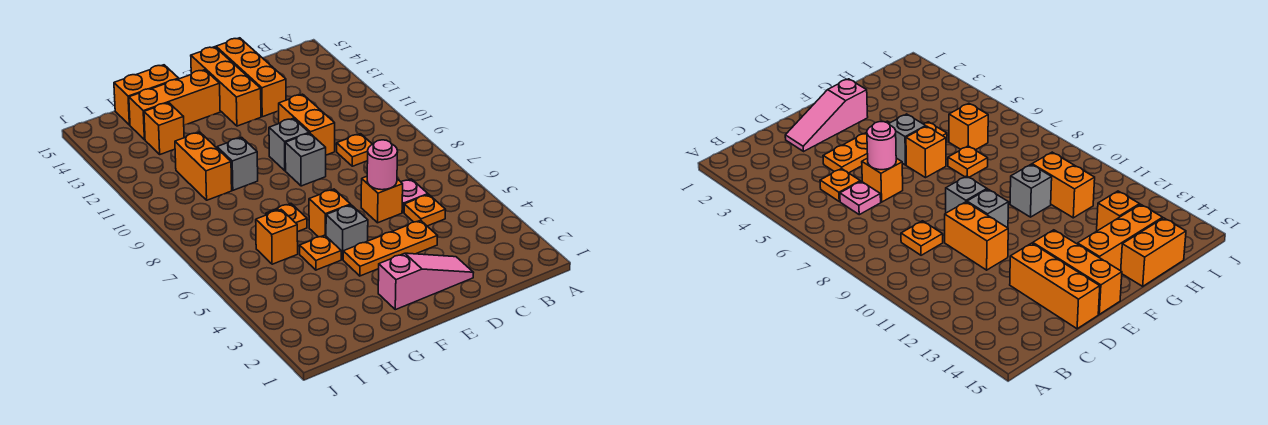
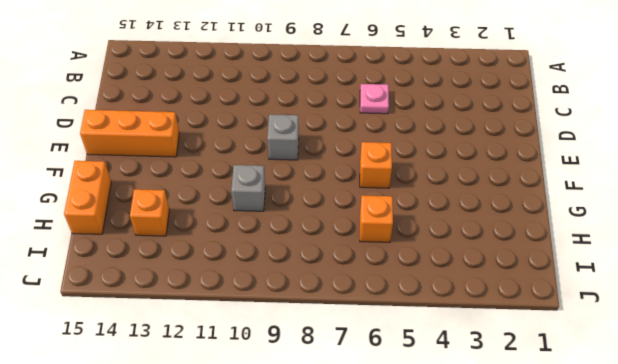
none -> orange plate C5 level 1
none -> orange plate C9 level 1
none -> pink slope D2:F2 level 1 top F

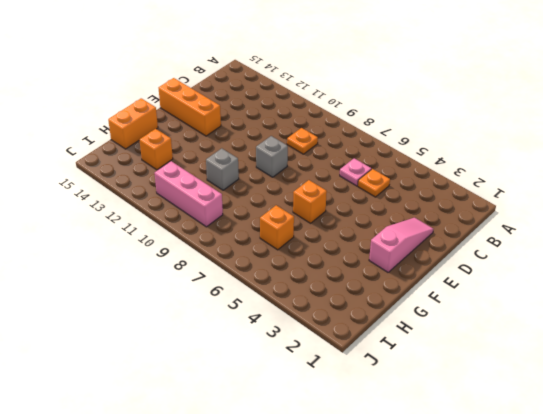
pink brick I9:I11 level 1 -> none
none -> orange plate D4:F4 level 1
none -> orange brick D6 level 1
none -> orange brick D10:D11 level 1

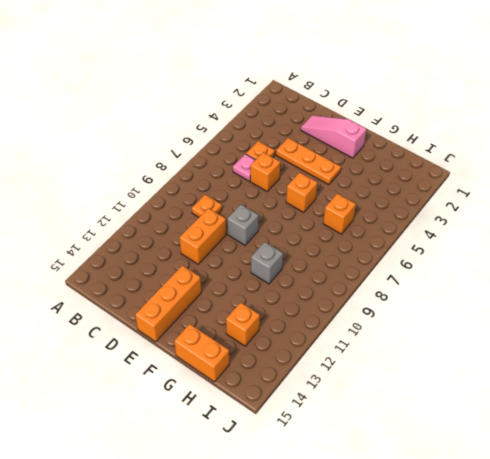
none -> orange brick D13:D15 level 1
none -> grey brick E10 level 1
none -> grey brick F5 level 1

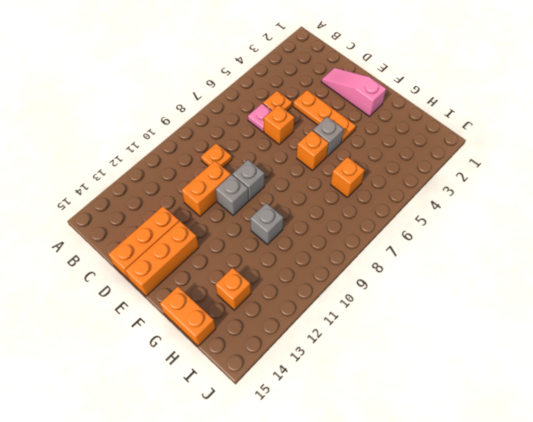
none -> orange brick F14:H14 level 1
none -> orange plate G5 level 1
none -> orange plate G7 level 1

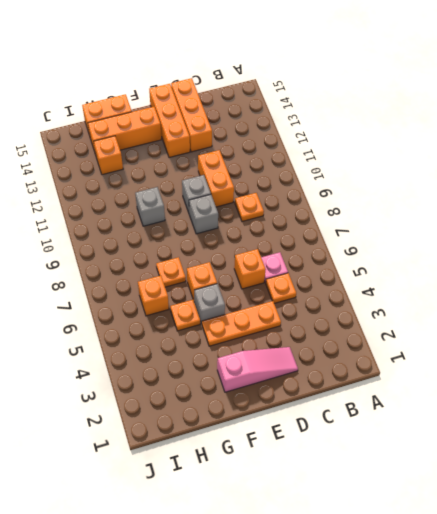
none -> orange brick H10:H11 level 1
none -> pink round brick D6 level 2

